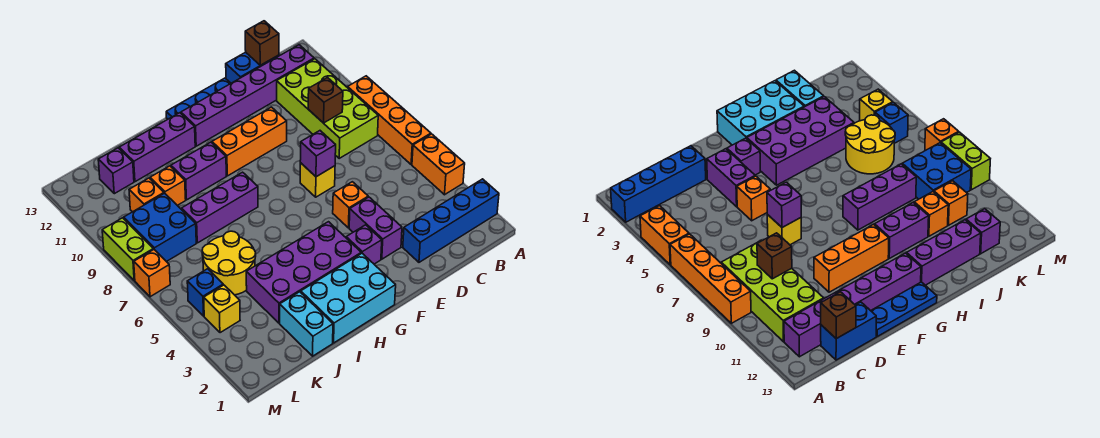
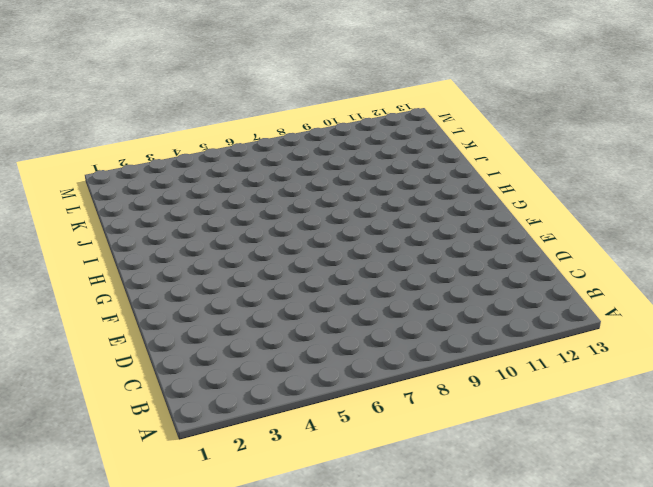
none -> blue brick A2:D2 level 1
none -> orange brick A4:A5 level 1
none -> orange brick A6:A9 level 1
none -> lime brick B8:C11 level 1

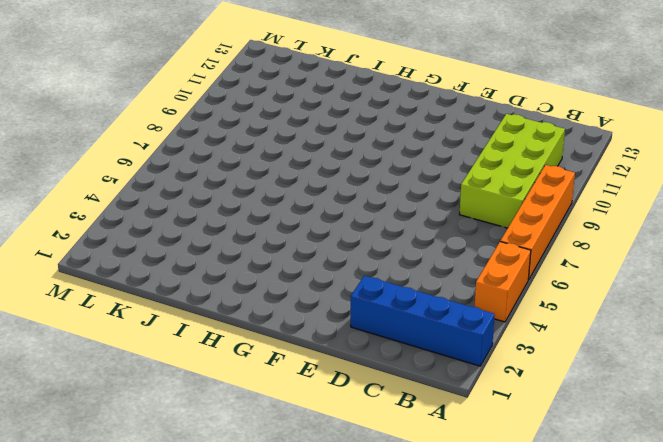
none -> purple brick B12:G12 level 1
none -> blue brick C13:D13 level 1
none -> purple brick E3:E4 level 1
none -> orange brick E5 level 1

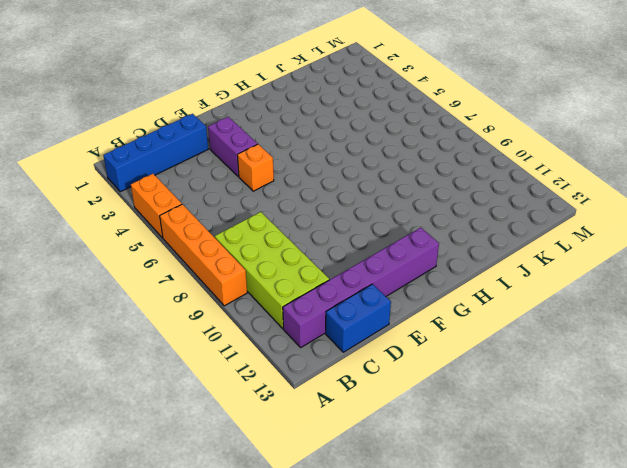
none -> yellow brick E7 level 1
none -> orange brick E10:G10 level 1
none -> blue plate E13:G13 level 1
none -> purple brick F3 level 1

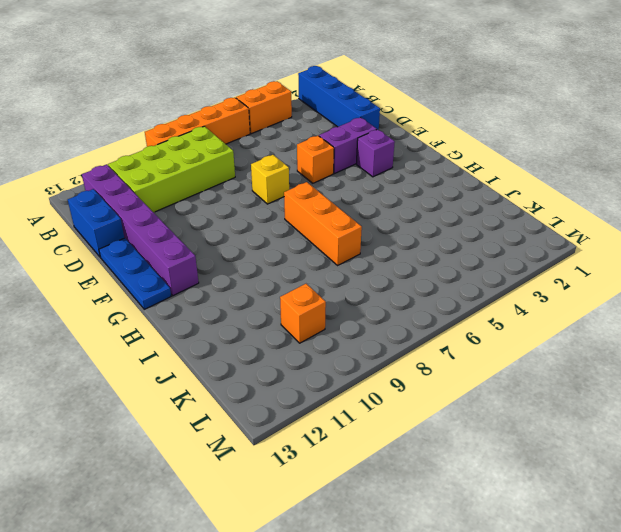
orange brick G7:I7 level 1 -> orange brick E10:G10 level 1
none -> cyan brick G1:I2 level 1
none -> purple brick G3:J4 level 1
none -> purple brick H8:J8 level 1
none -> purple brick H10:I10 level 1

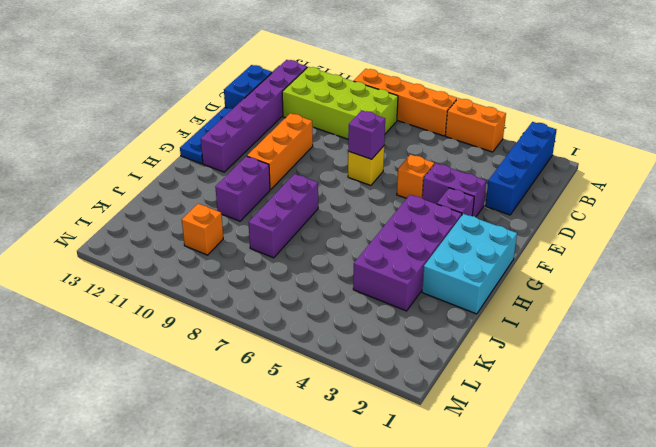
none -> purple brick H12:J12 level 1
none -> cyan brick J1:J2 level 1
none -> yellow round brick J5:K6 level 1
none -> orange brick J10 level 1

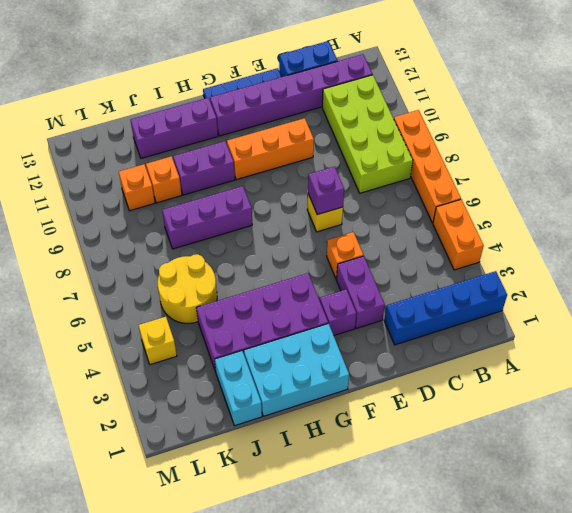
none -> blue brick K8:L9 level 1
none -> purple brick K12 level 1
none -> blue brick L5 level 1
none -> orange brick M7 level 1

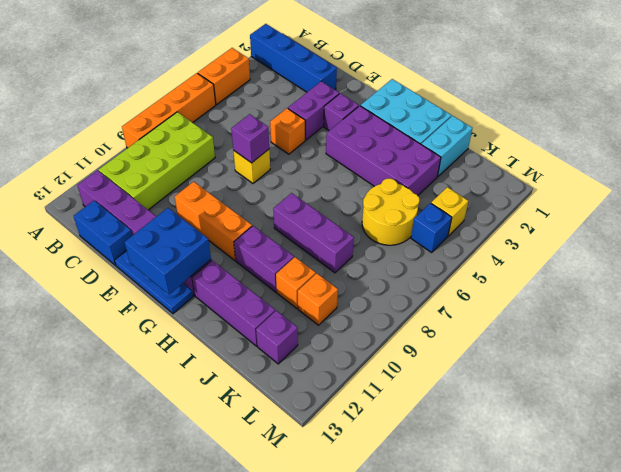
blue brick F12:G13 level 2 -> blue brick K8:L9 level 1
none -> orange brick M7 level 1
none -> lime brick M8:M9 level 1
none -> brown brick C9 level 2
none -> brown brick C13 level 2

